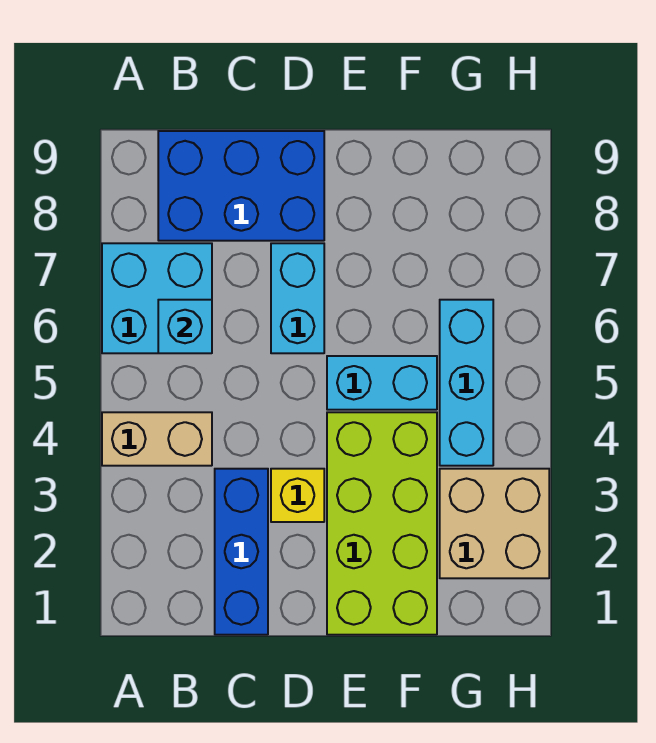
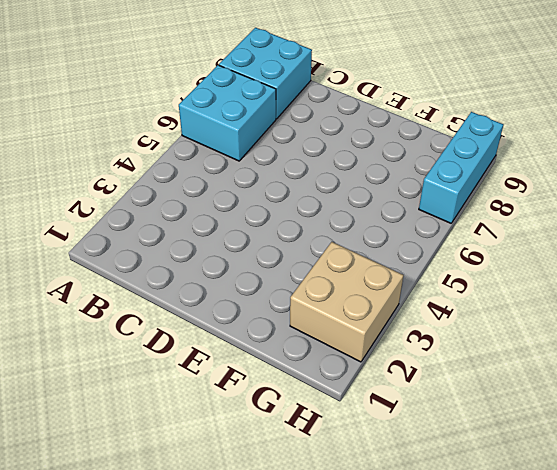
cyan brick A8:B9 level 1 -> blue brick B8:D9 level 1
cyan brick H7:H9 level 1 -> cyan brick G4:G6 level 1
none -> tan brick A4:B4 level 1
none -> blue brick C1:C3 level 1

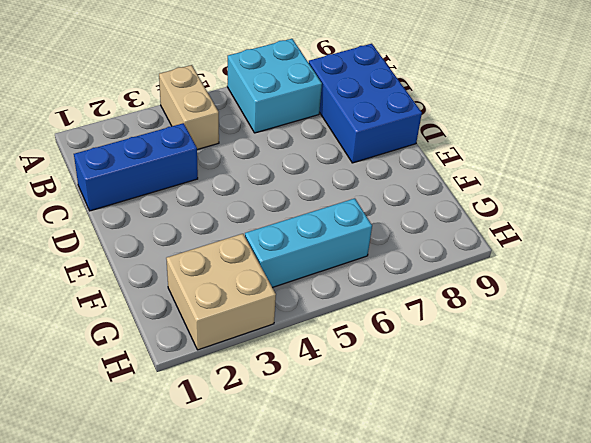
none -> yellow brick D3 level 1
none -> cyan brick D6:D7 level 1

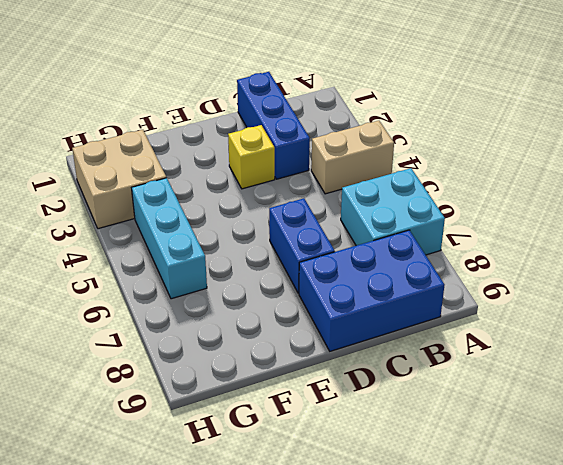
blue brick D6:D7 level 1 -> cyan brick D6:D7 level 1
none -> lime brick E1:F4 level 1
none -> cyan brick E5:F5 level 1

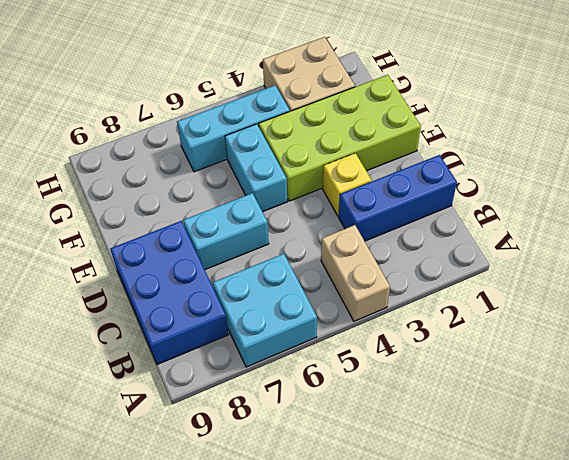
none -> cyan brick B6 level 2

